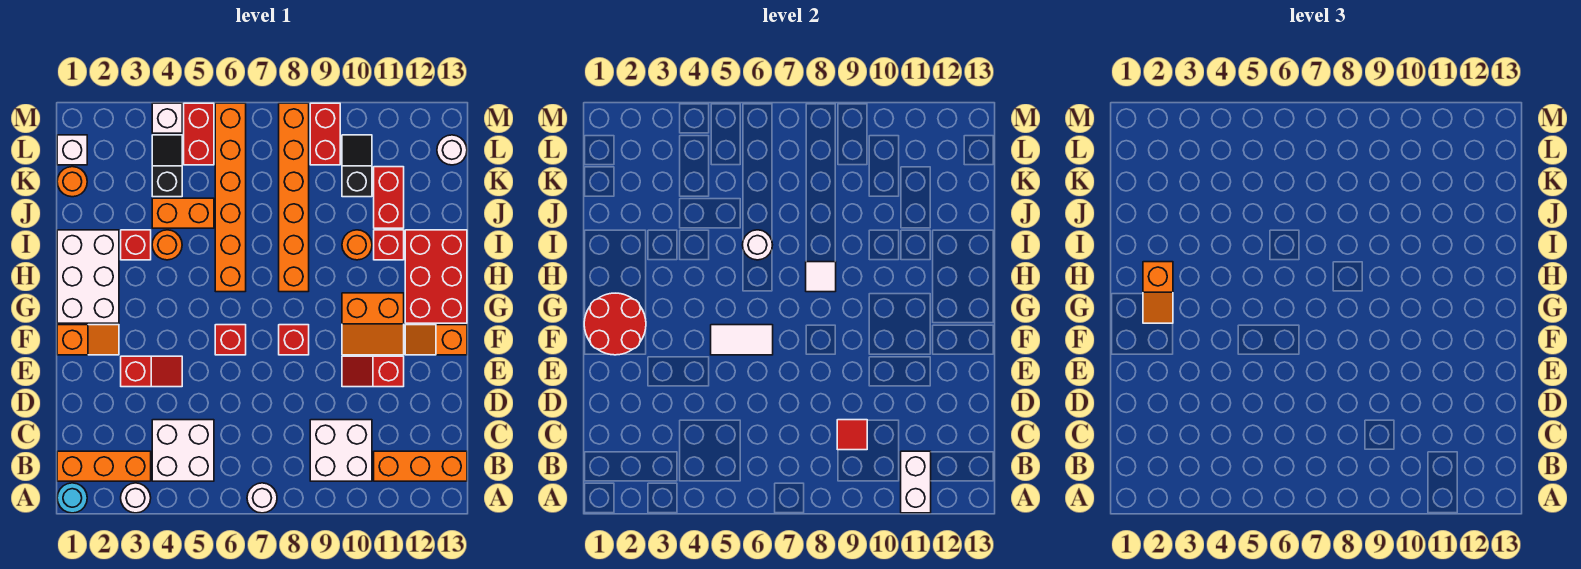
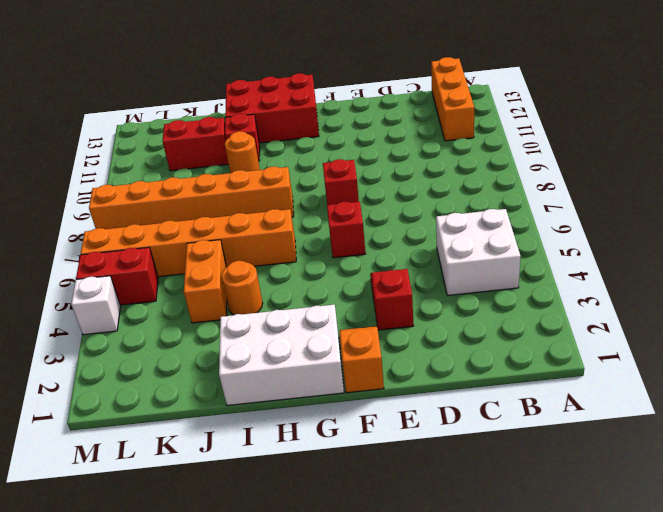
none -> cyan round brick A1 level 1
none -> white round brick A3 level 1
none -> white round brick A7 level 1
none -> orange brick B1:B3 level 1

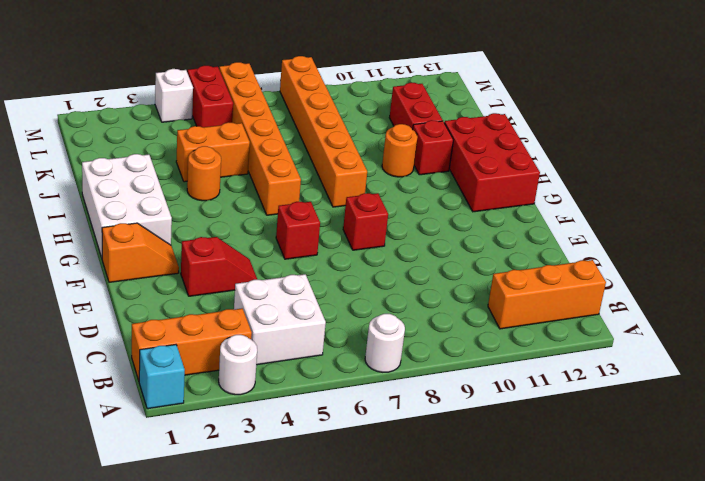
cyan brick A1 level 1 -> cyan round brick A1 level 1
none -> white brick B9:C10 level 1
none -> red slope E10:E11 level 1 top 11
none -> orange slope F10:G11 level 1 top G
none -> orange slope F12:F13 level 1 top 13

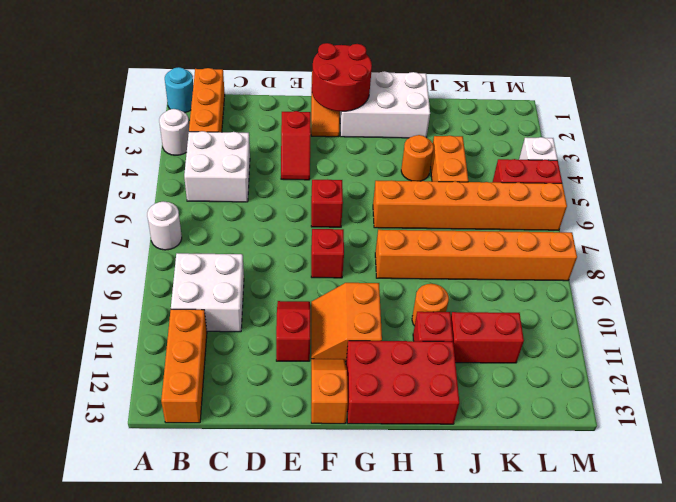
none -> red brick I3 level 1
none -> orange round brick K1 level 1
none -> black slope K4:L4 level 1 top K
none -> black slope K10:L10 level 1 top K

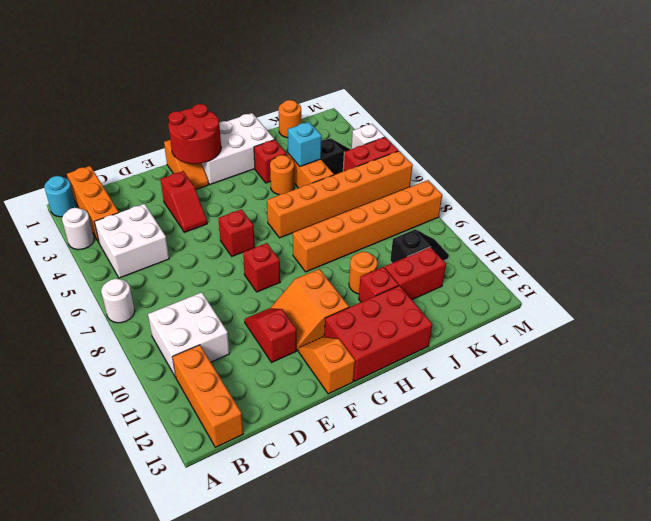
cyan brick J4 level 2 -> none
none -> white brick L1 level 1
none -> red brick L9:M9 level 1
none -> white round brick L13 level 1
none -> white brick A11:B11 level 2

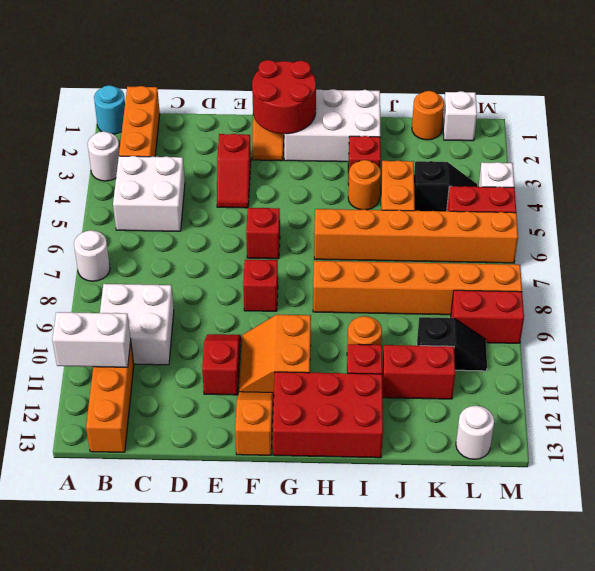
none -> red tile C9 level 2
none -> white tile F5:F6 level 2
none -> white tile H8 level 2
none -> white round brick I6 level 2

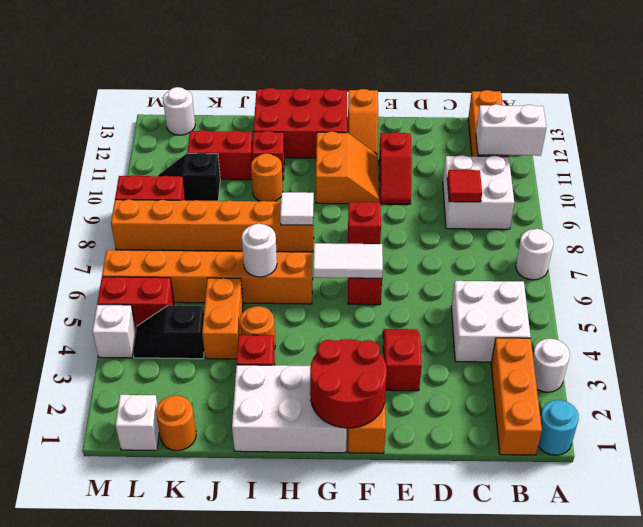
white tile F6:G6 level 2 -> white tile F5:F6 level 2
none -> orange slope G2:H2 level 3 top H

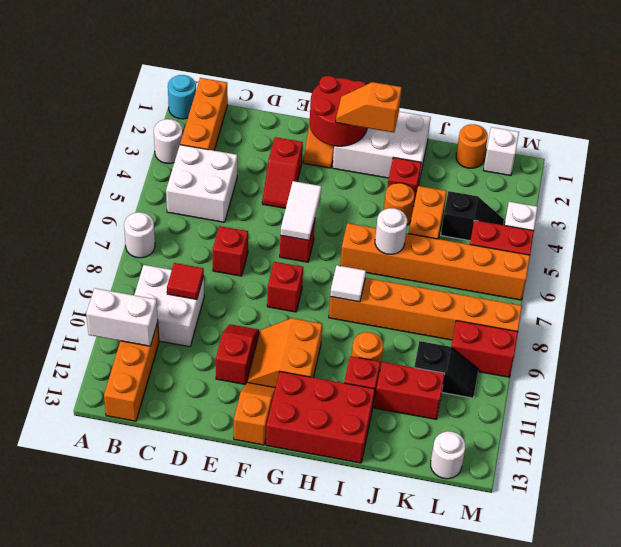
red brick D7 level 1 -> none

